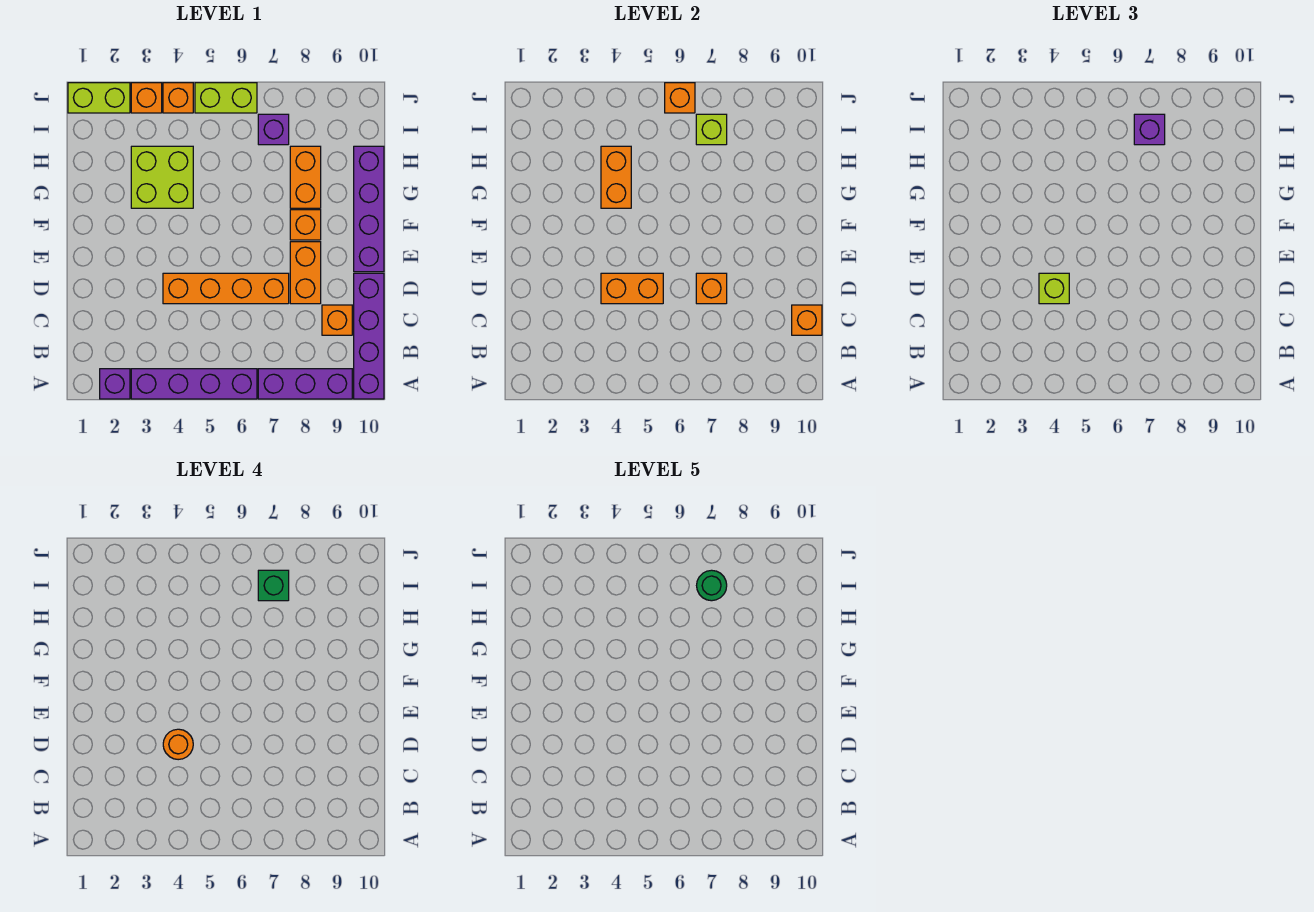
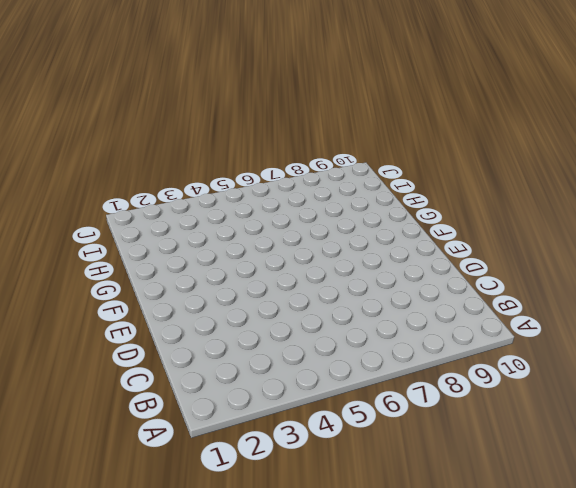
none -> purple brick A2 level 1
none -> purple brick A3:A6 level 1
none -> purple brick A7:A9 level 1

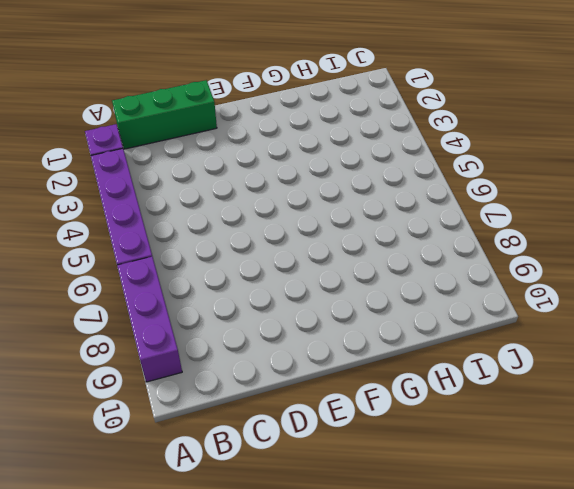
green brick B1:D1 level 1 -> none
none -> purple brick A10:D10 level 1
none -> orange brick C9 level 1
none -> orange brick D4:D7 level 1

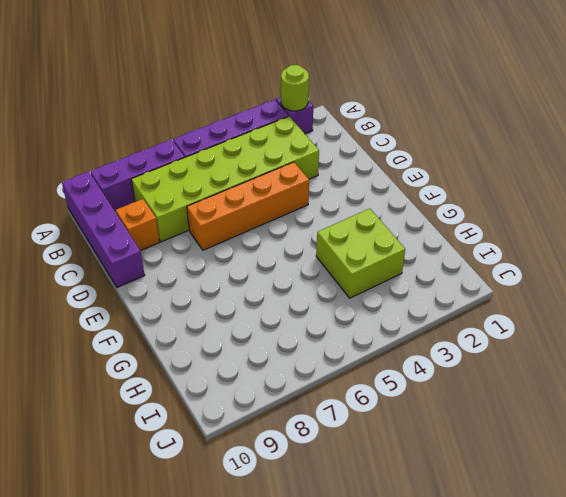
lime round brick A2 level 2 -> none
lime brick B3:C8 level 1 -> none
none -> orange brick D8:E8 level 1
none -> purple brick E10:H10 level 1
none -> orange brick F8 level 1

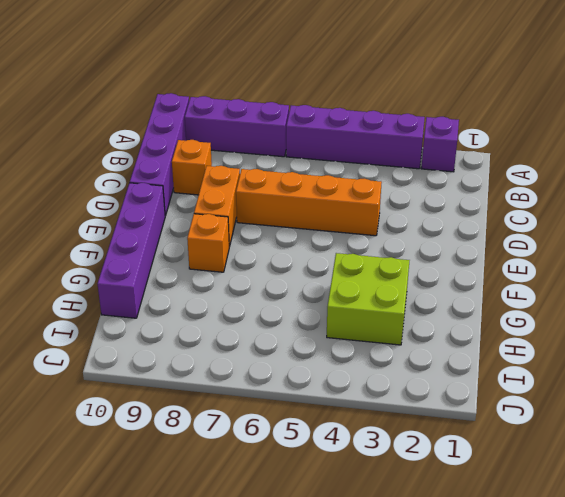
none -> orange brick G8:H8 level 1
none -> purple brick I7 level 1
none -> lime brick J1:J2 level 1

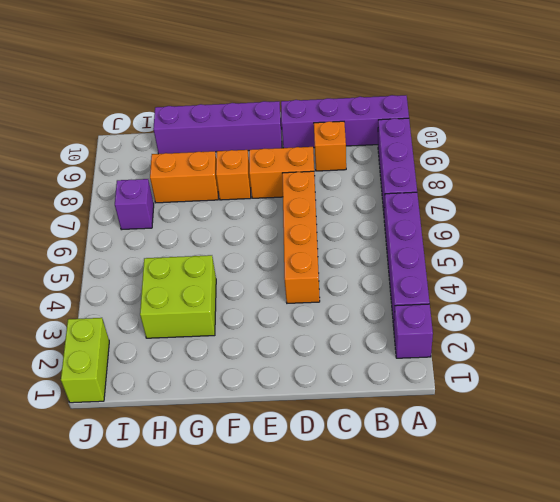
none -> orange brick J3 level 1
none -> orange brick J4 level 1
none -> lime brick J5:J6 level 1

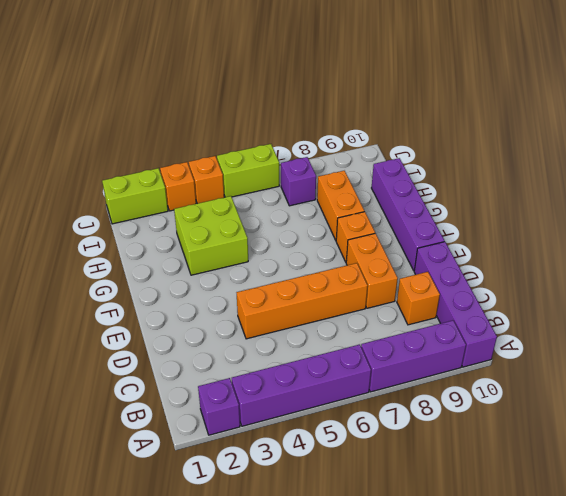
none -> orange brick C10 level 2
none -> orange brick D4:D5 level 2
none -> orange brick D7 level 2

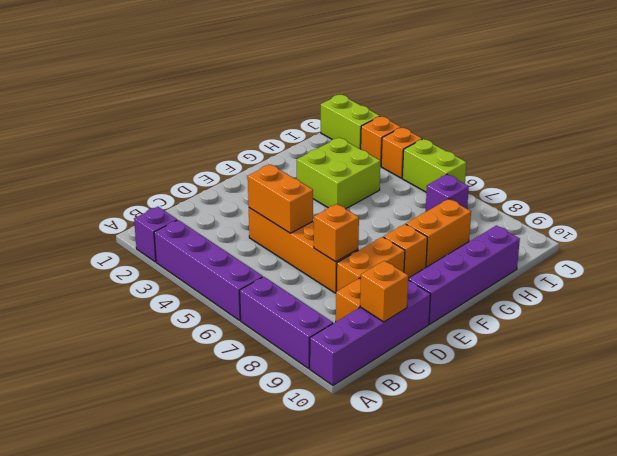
none -> orange brick G4:H4 level 2
none -> lime brick I7 level 2
none -> orange brick J6 level 2

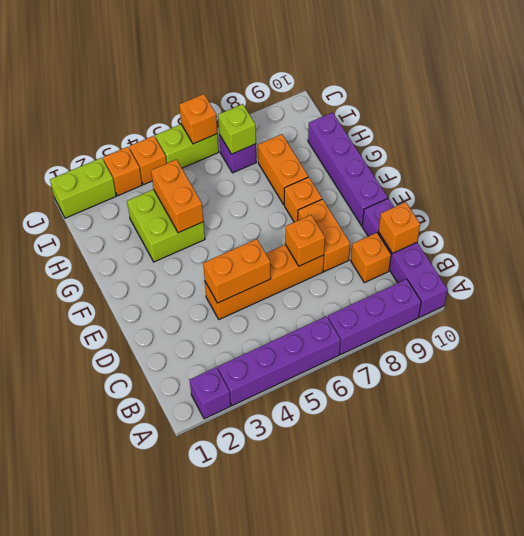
none -> lime brick D4 level 3
none -> purple brick I7 level 3
none -> orange round brick D4 level 4

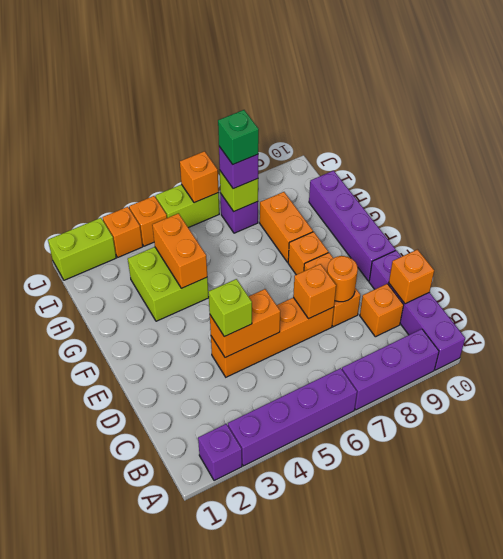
orange round brick D8 level 2 -> orange round brick D4 level 4
none -> green round brick I7 level 5

